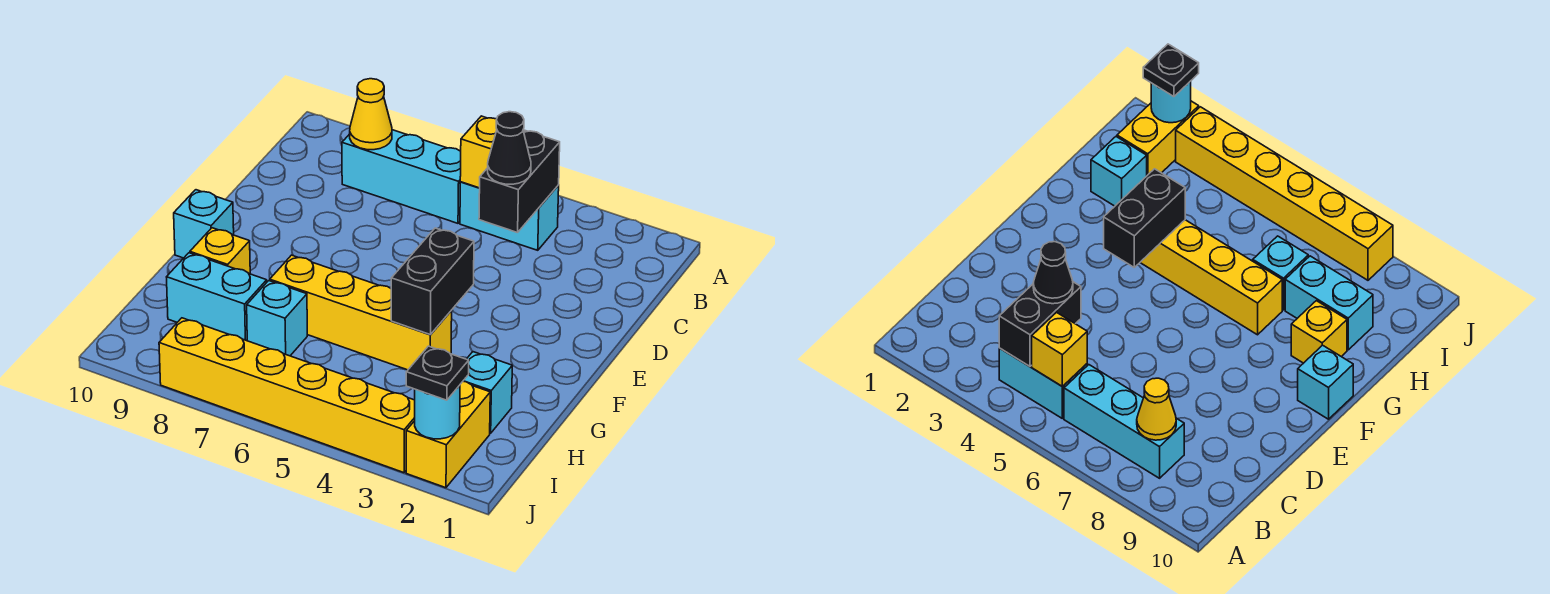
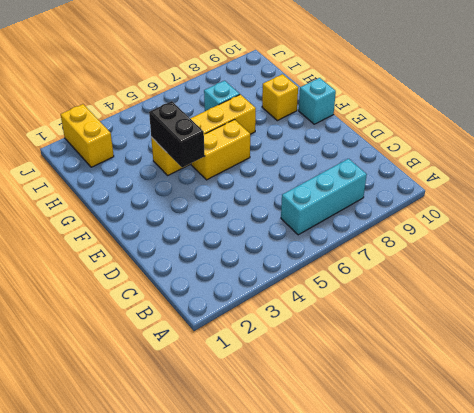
yellow brick F5:F6 level 1 -> none
none -> cyan brick B4:B5 level 1
none -> cyan brick H2 level 1
none -> cyan brick H8:H9 level 1

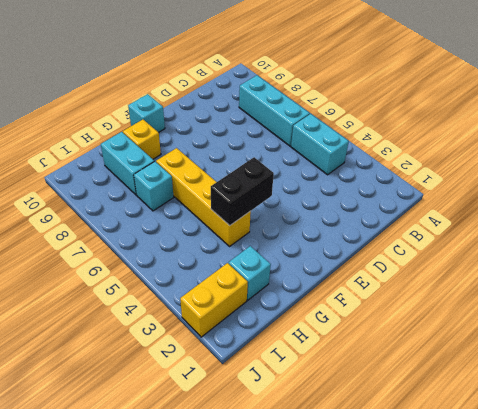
none -> yellow brick J3:J8 level 1
none -> black brick B4:C4 level 2
none -> yellow brick B5 level 2

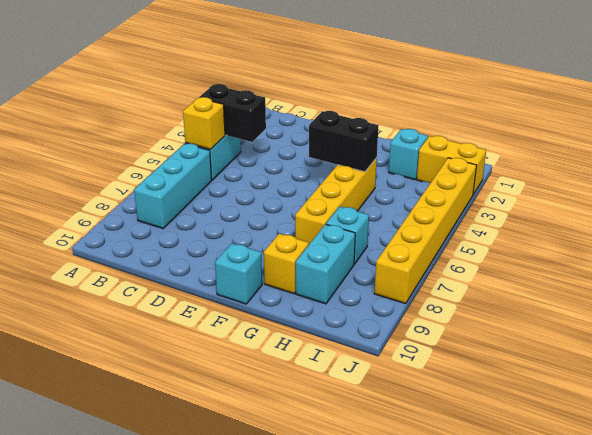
none -> yellow cone B8 level 2
none -> cyan round brick J2 level 2
none -> black cone C4 level 3

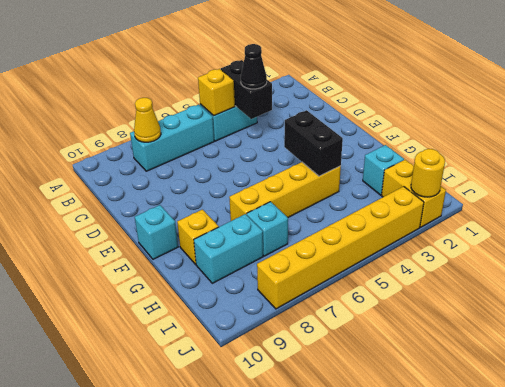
yellow round brick J2 level 2 -> cyan round brick J2 level 2
none -> black plate J2 level 3

